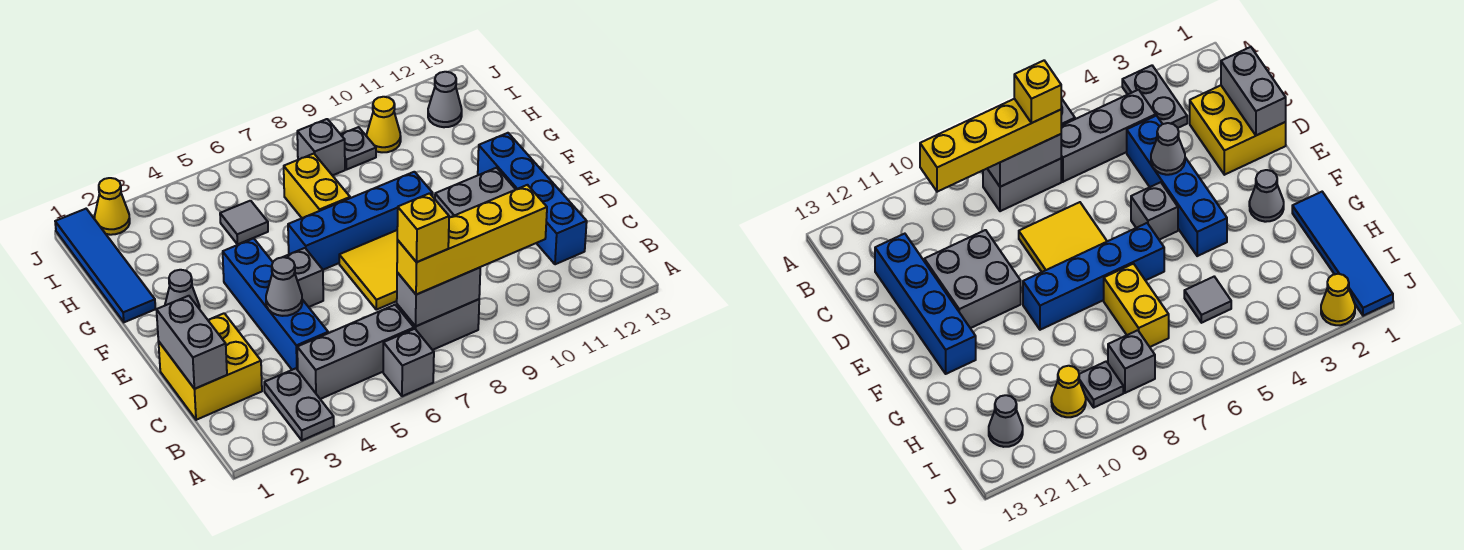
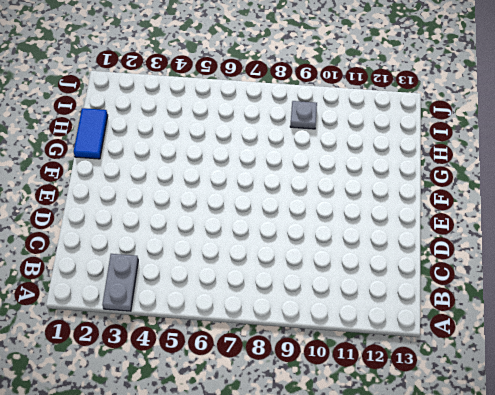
blue tile G1:H1 level 1 -> blue tile G1:J1 level 1
none -> grey brick A6 level 1
none -> grey brick B4:B6 level 1
none -> grey brick B7:B8 level 1

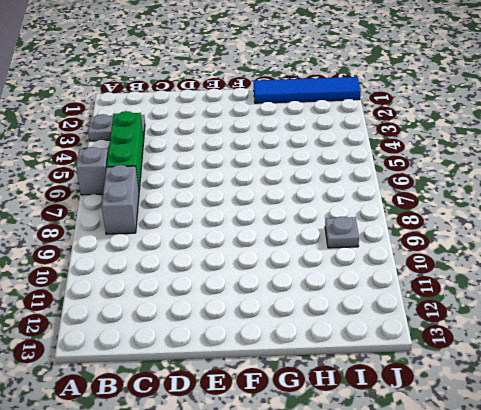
green brick B4:B6 level 1 -> grey brick B4:B6 level 1
none -> yellow brick C1:D2 level 1
none -> blue brick C4:F4 level 1
none -> blue brick C12:F12 level 1

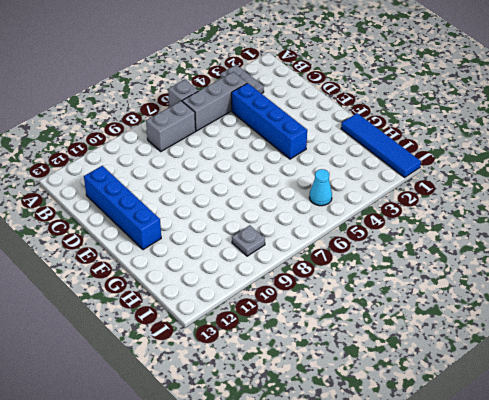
cyan cone I5 level 1 -> none
none -> yellow brick C1:D2 level 1
none -> yellow tile D7:E8 level 1
none -> grey brick D10:E11 level 1

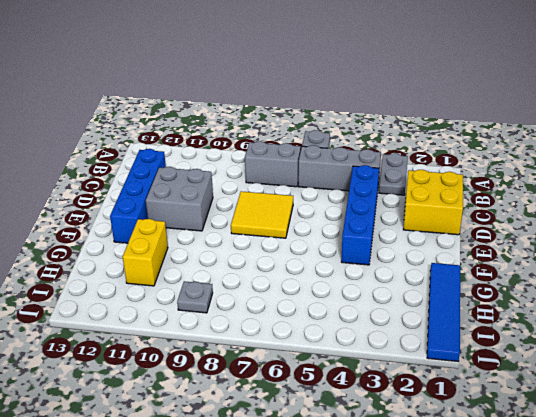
yellow brick G11:H11 level 1 -> yellow brick G7:H7 level 1
none -> grey brick E5 level 1
none -> grey cone F2 level 1
none -> blue brick F6:F9 level 1

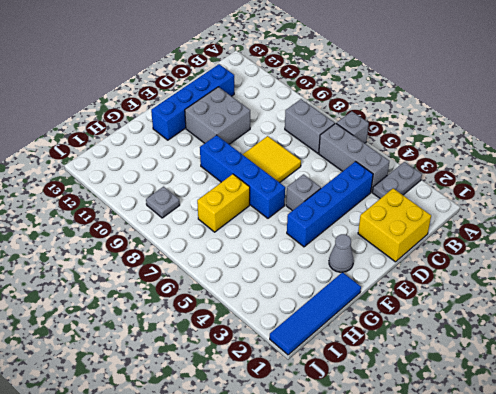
none -> grey tile H5 level 1
none -> grey brick I8 level 1
none -> yellow cone I10 level 1

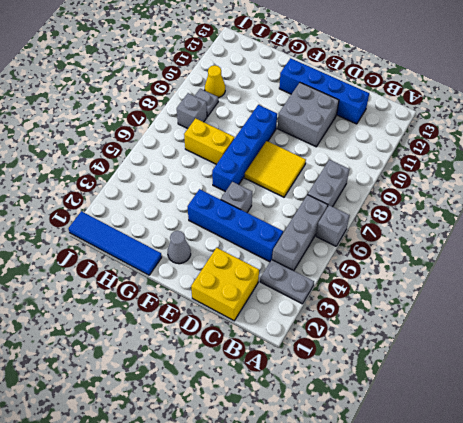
none -> grey tile H5 level 1
none -> grey cone I12 level 1
none -> yellow cone J2 level 1

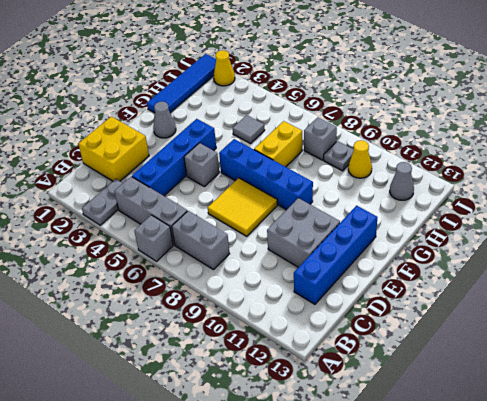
none -> grey brick B7:B8 level 2
none -> grey brick C1:D1 level 2
none -> grey cone D4 level 2

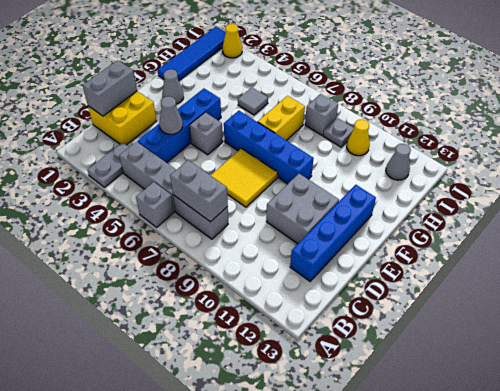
none -> yellow brick B7:B10 level 3
none -> yellow brick B7 level 4

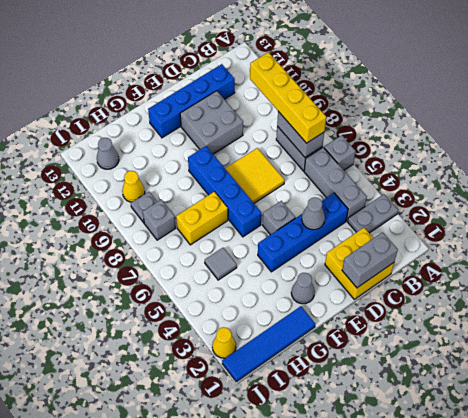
none -> yellow brick B7 level 4

